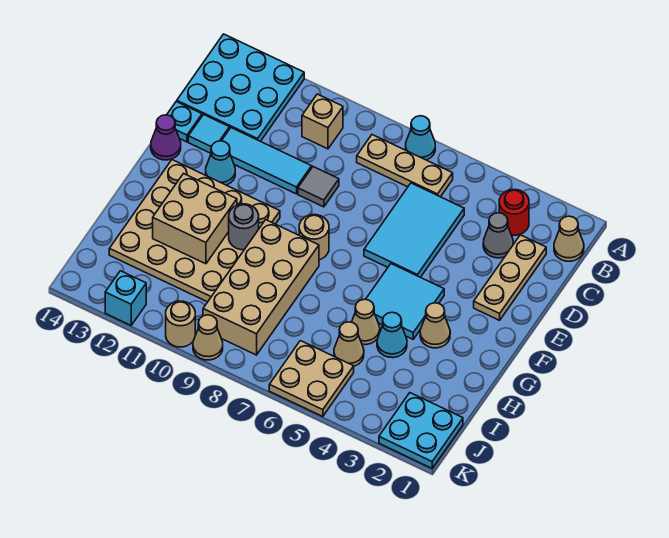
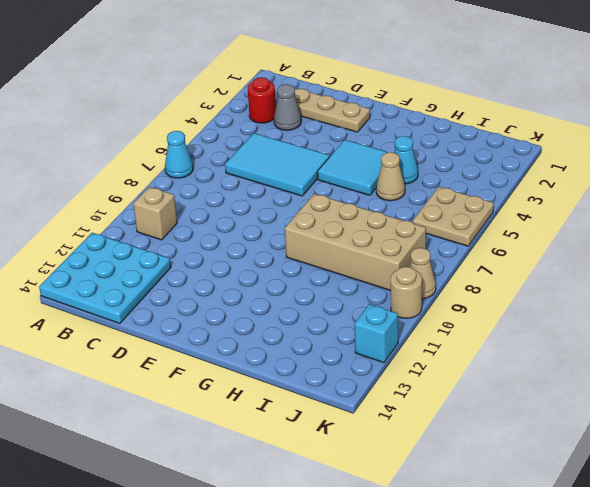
none -> tan cone B1 level 1
none -> tan plate B6:B8 level 1
none -> grey tile D9 level 1
none -> cyan tile D10:D12 level 1

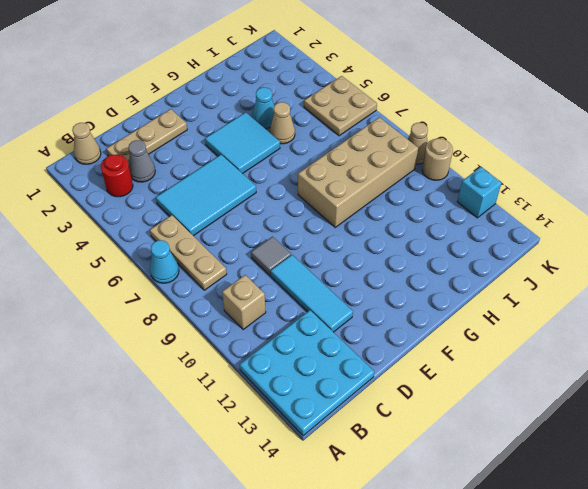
none -> cyan tile D13 level 1
none -> cyan plate D14 level 1
none -> cyan cone E12 level 1
none -> purple cone E14 level 1

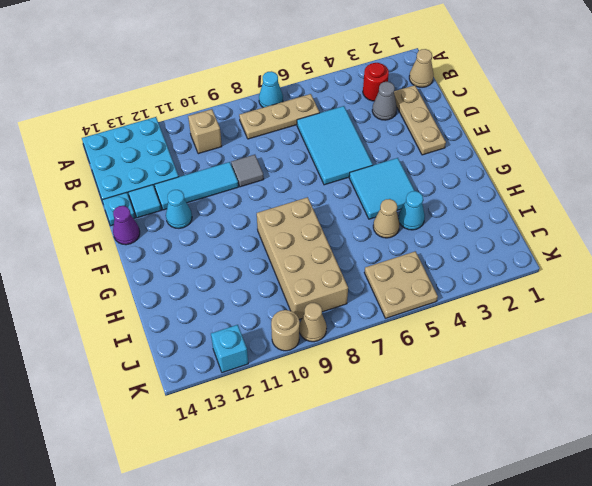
none -> tan round brick F8 level 1
none -> tan plate F10:I13 level 1
none -> tan cone G3 level 1
none -> tan cone I5 level 1

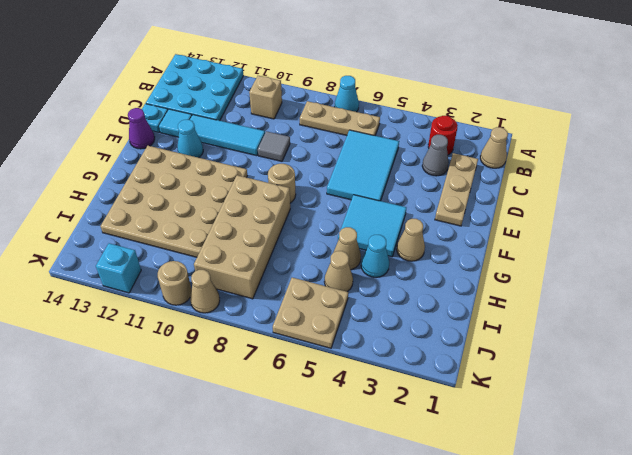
none -> cyan plate J1:K2 level 1
none -> grey round brick G10 level 2
none -> tan brick G11:H12 level 2

